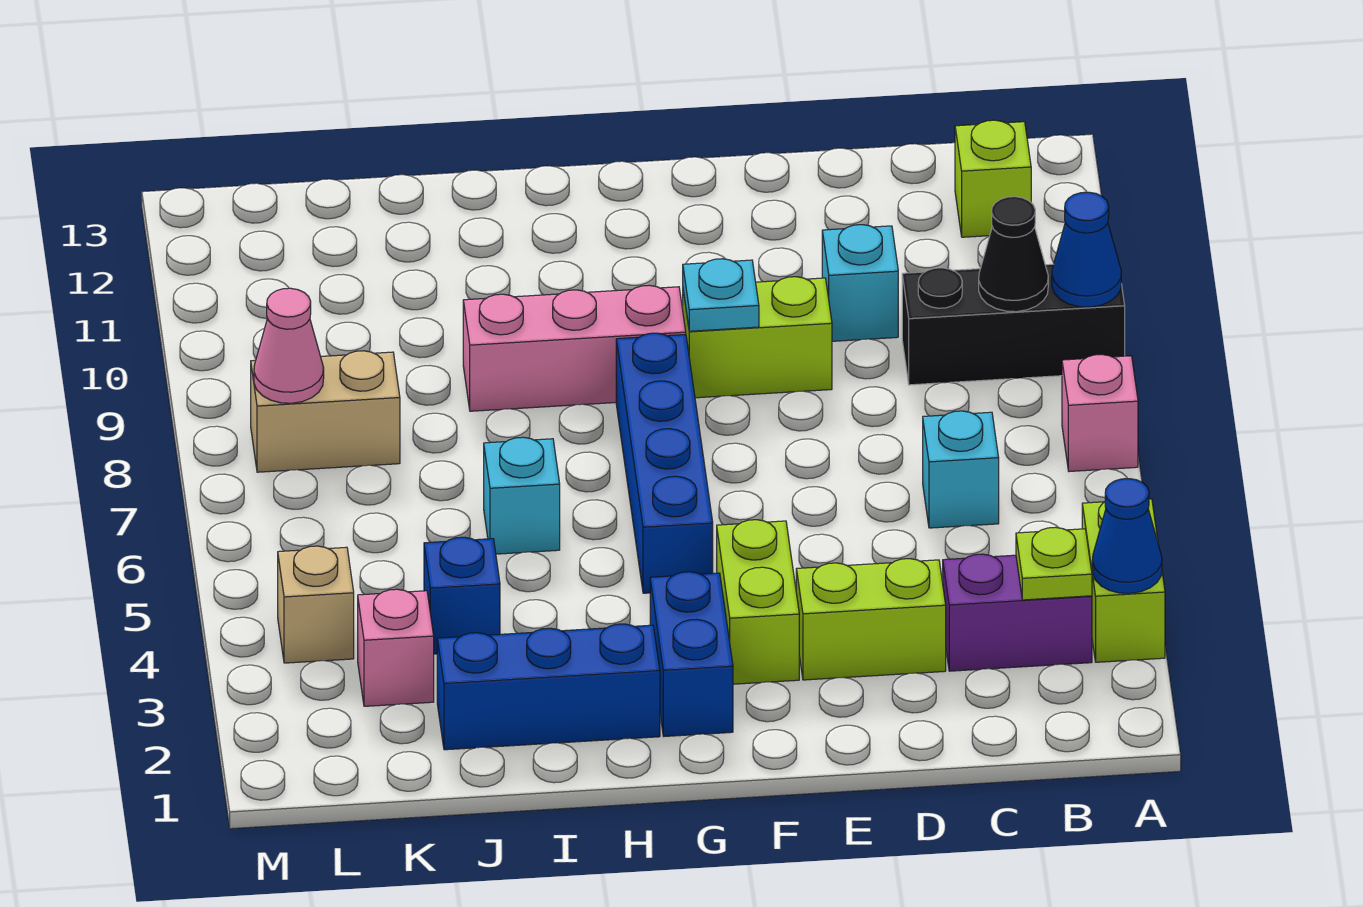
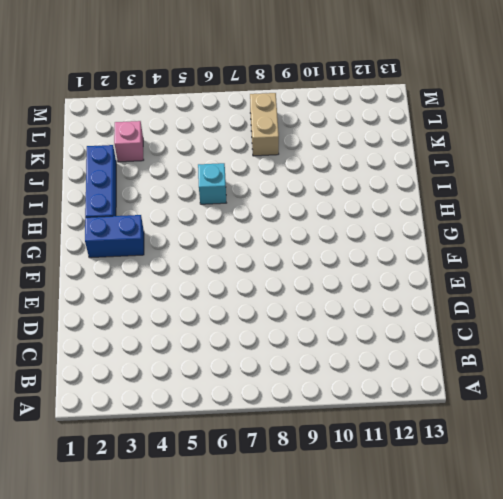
none -> lime brick A3:A4 level 1
none -> pink brick A7 level 1
none -> black brick A9:C9 level 1

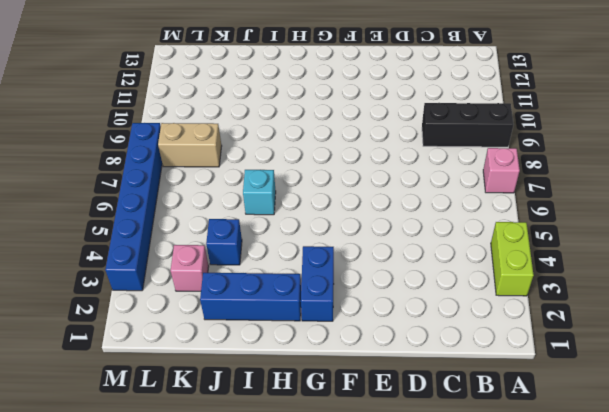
blue brick M3:M8 level 1 -> none
none -> purple brick B3:C3 level 1
none -> lime brick B12 level 1
none -> cyan brick C6 level 1

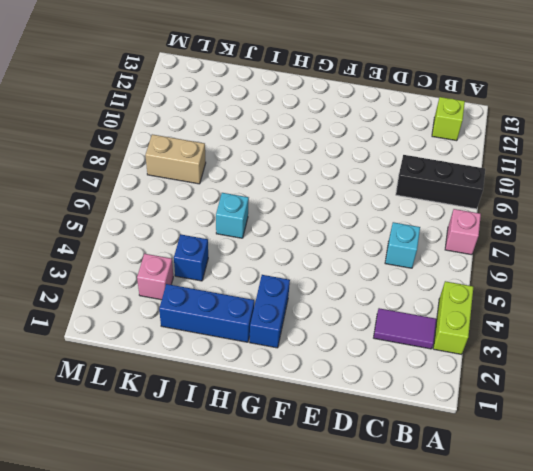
purple tile B3:C3 level 1 -> purple brick B3:C3 level 1
none -> lime brick D3:E3 level 1
none -> cyan brick D10 level 1
none -> lime brick E9:F9 level 1

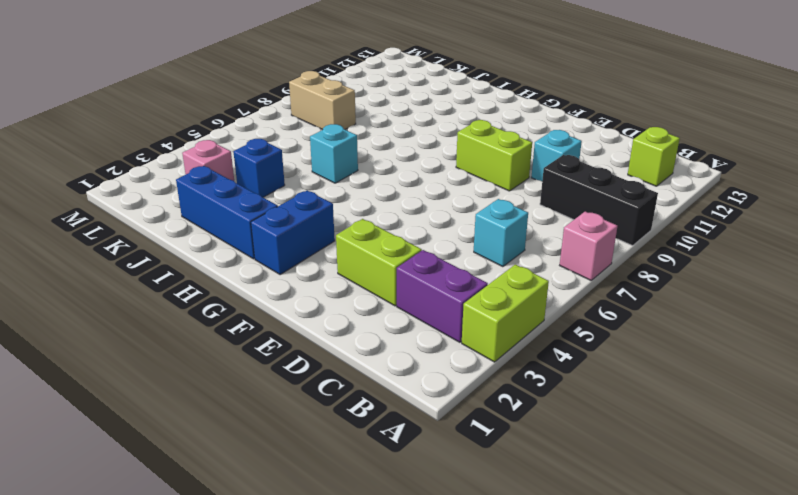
none -> lime brick F3:F4 level 1
none -> blue brick G5:G8 level 1
none -> pink brick G9:I9 level 1

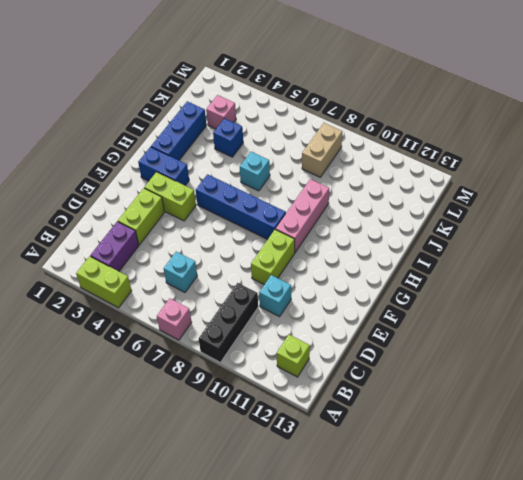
none -> tan brick L4 level 1
none -> blue cone A3 level 2
none -> blue cone A9 level 2

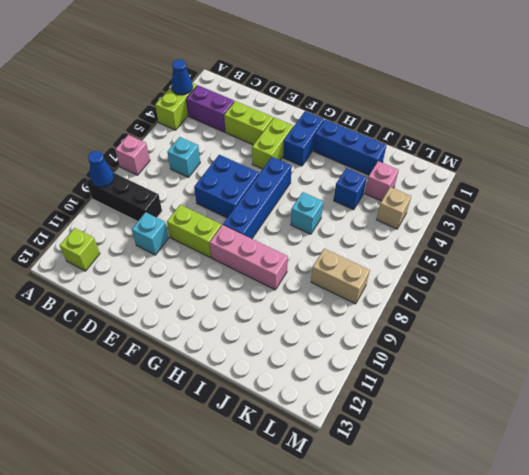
blue brick E6:F7 level 1 -> none
none -> lime plate B3 level 2
none -> black cone B9 level 2
none -> cyan plate F9 level 2

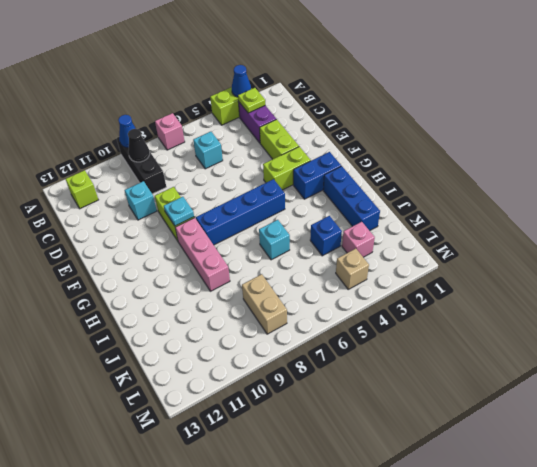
none -> pink cone L8 level 2

